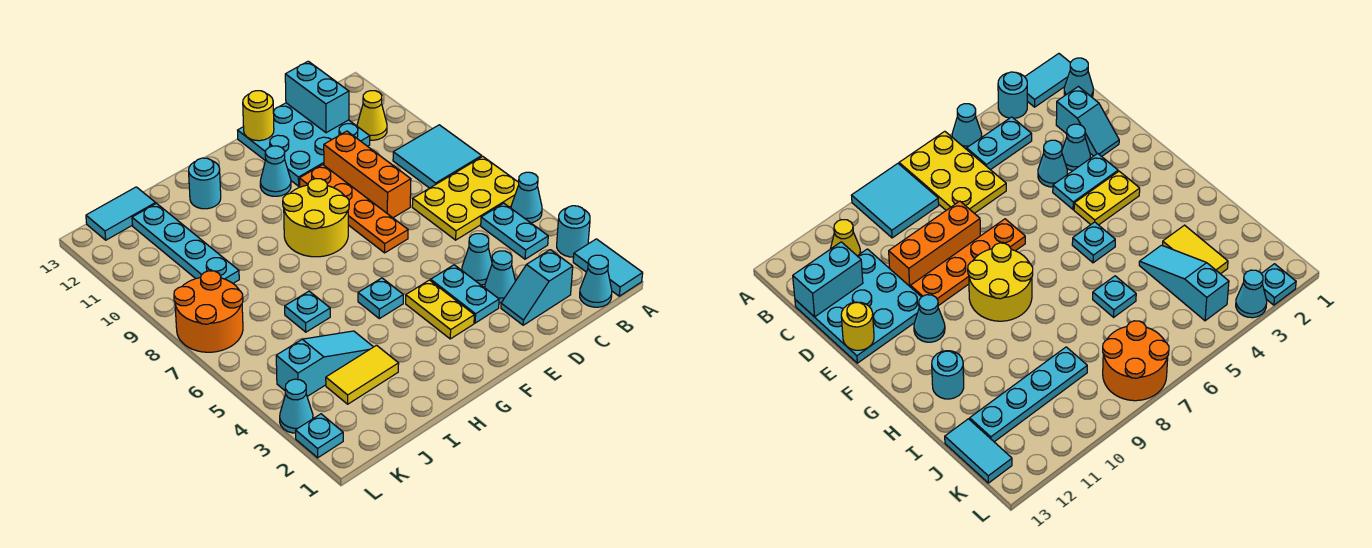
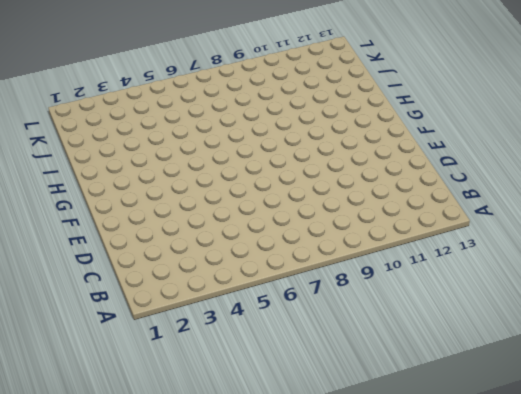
none -> cyan tile A1:A2 level 1
none -> cyan round brick A3 level 1
none -> cyan cone A5 level 1
none -> yellow plate A6:C7 level 1

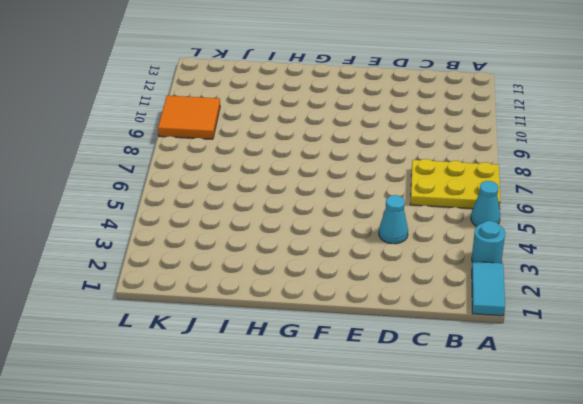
orange tile K9:L10 level 1 -> none
none -> cyan tile A8:B9 level 1
none -> cyan cone B1 level 1
none -> cyan plate B4:B5 level 1
none -> yellow cone B11 level 1

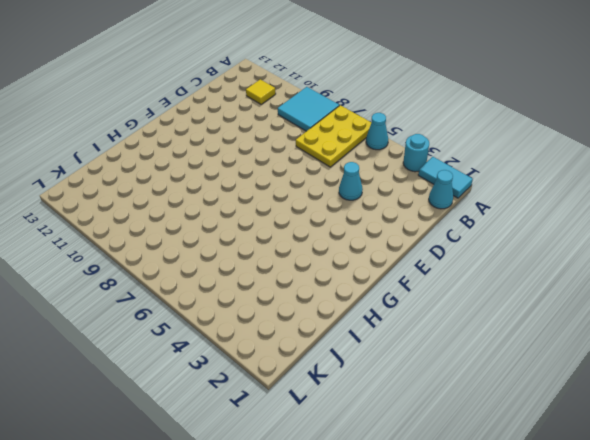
yellow tile B11 level 1 -> yellow cone B11 level 1
none -> cyan plate B4:B5 level 1
none -> cyan slope C2:D2 level 1 top C
none -> cyan plate C11:E13 level 1
none -> cyan cone D3 level 1

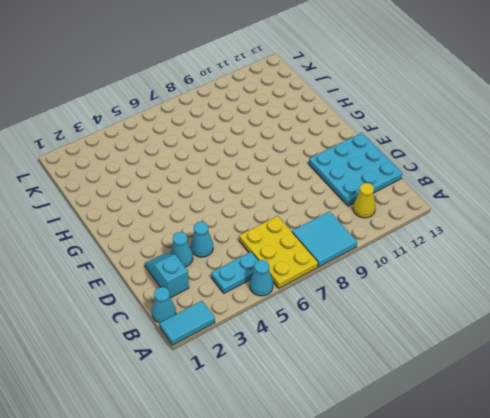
none -> cyan round brick A3 level 1
none -> orange brick D8:D10 level 1
none -> cyan plate E3:E4 level 1
none -> orange plate E7:E10 level 1

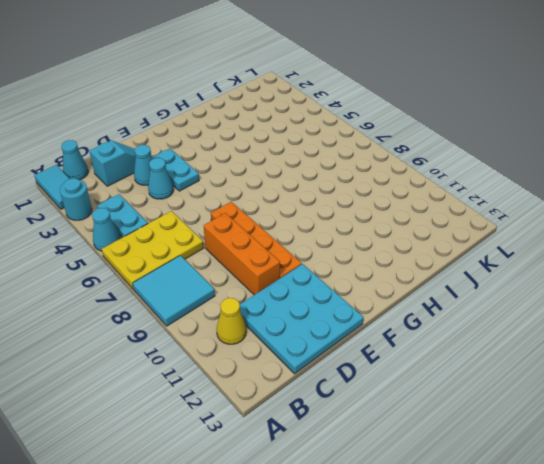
none -> yellow plate F3:F4 level 1
none -> yellow round brick F8:G9 level 1
none -> cyan cone F11 level 1
none -> cyan plate G5 level 1

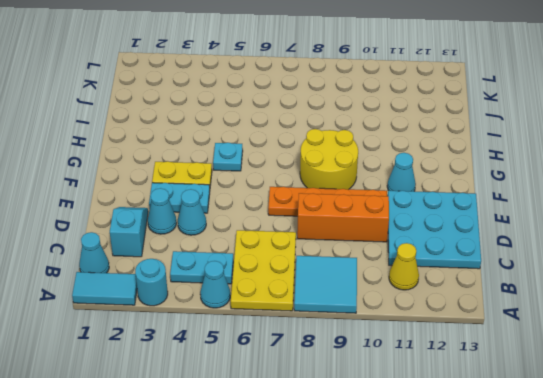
none -> cyan round brick H12 level 1
none -> yellow tile I3:J3 level 1
none -> cyan slope I4:K4 level 1 top K
none -> cyan plate I6 level 1

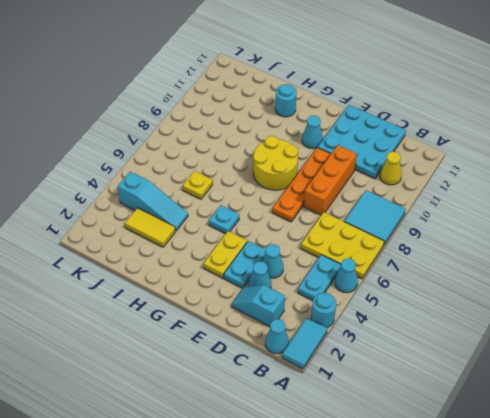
yellow plate I6 level 1 -> cyan plate I6 level 1
none -> cyan plate J9:J12 level 1
none -> cyan tile J13:K13 level 1
none -> orange round brick K7:L8 level 1
none -> cyan plate L2 level 1

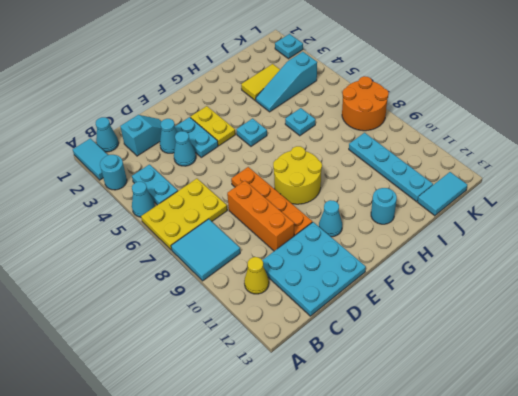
none -> cyan cone L3 level 1
none -> cyan brick C12:C13 level 2
none -> yellow round brick E13 level 2

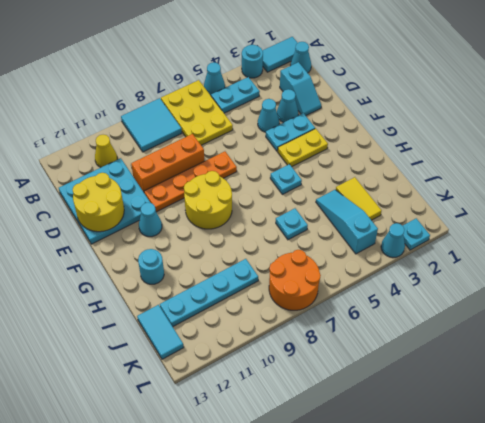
yellow round brick D12:E13 level 2 -> yellow round brick E13 level 2
none -> cyan brick C12:C13 level 2

